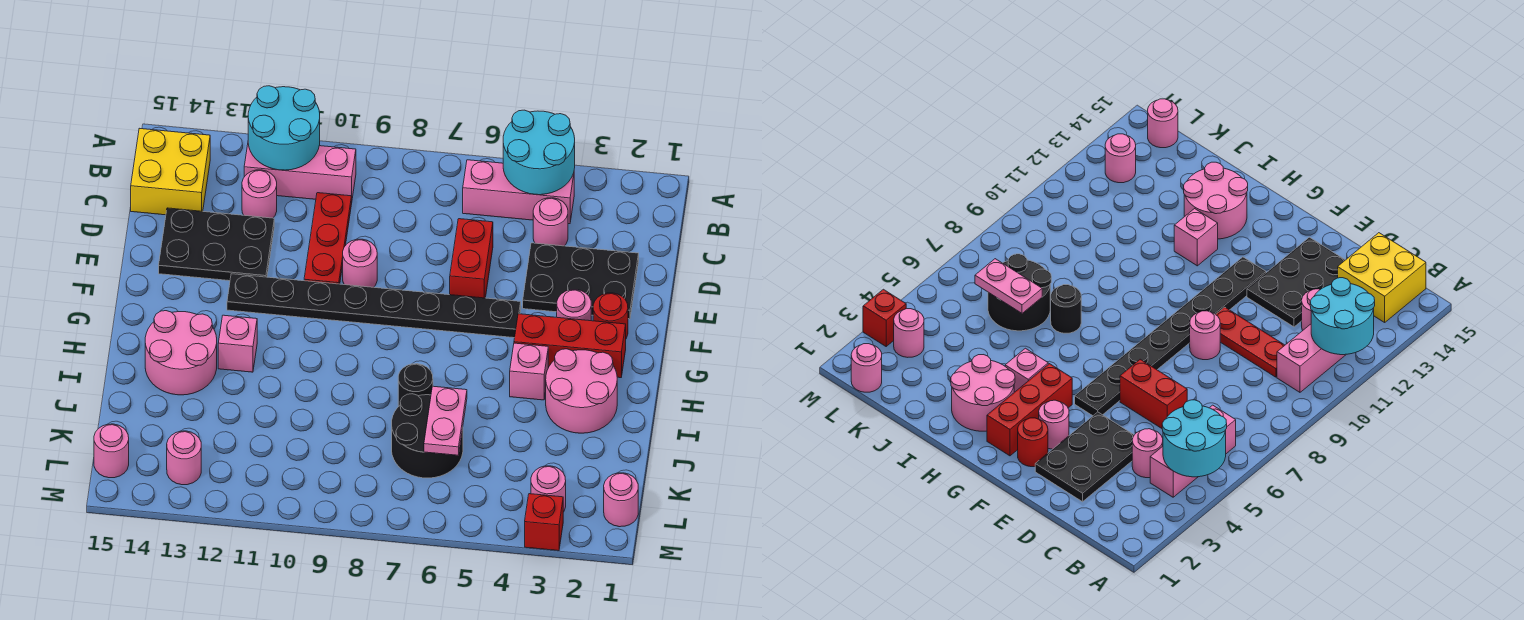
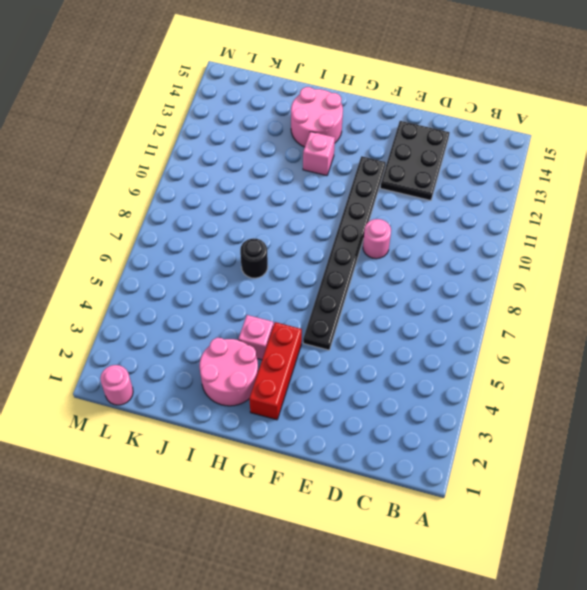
none -> pink brick B4:B6 level 1
none -> pink brick B10:B12 level 1
none -> yellow brick B14:C15 level 1

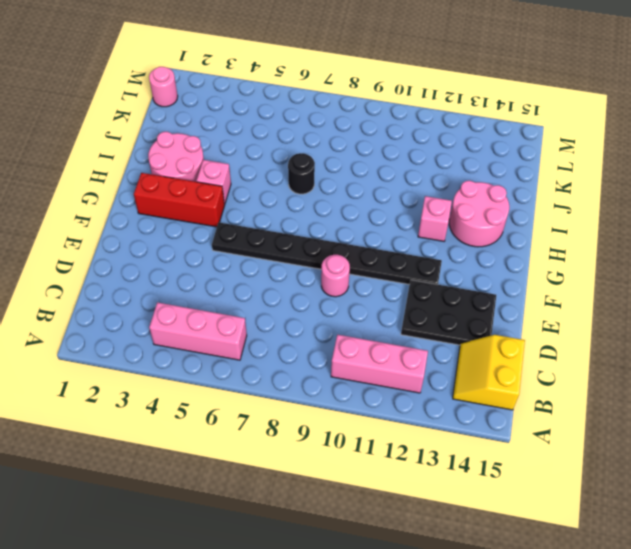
yellow slope B14:C15 level 1 top 15 -> yellow brick B14:C15 level 1
none -> pink round brick C4 level 1
none -> red plate C10:E10 level 1
none -> pink round brick C12 level 1

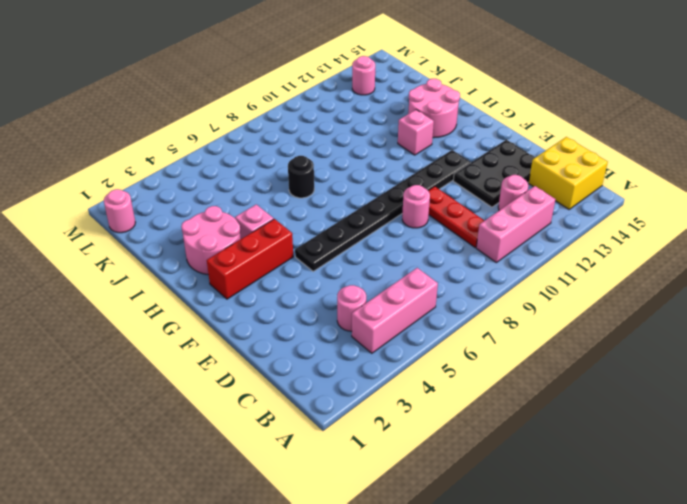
none -> black plate D2:E4 level 1
none -> red brick D6:E6 level 1
none -> red round brick F2 level 1

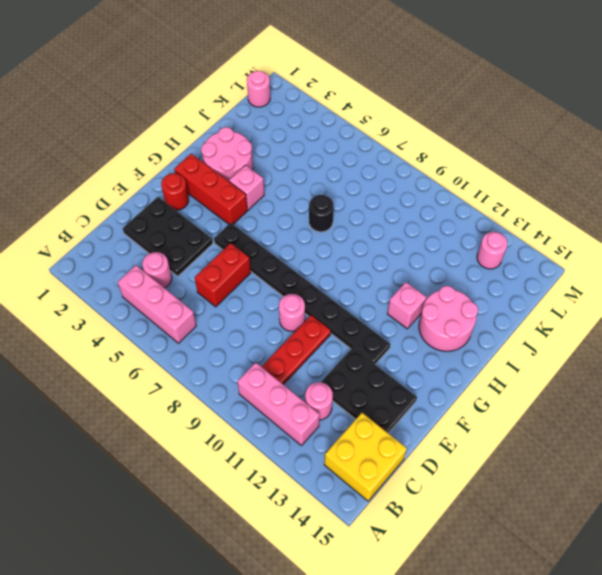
none -> pink round brick F3 level 1
none -> black round brick J6:K7 level 1
none -> pink round brick L3 level 1

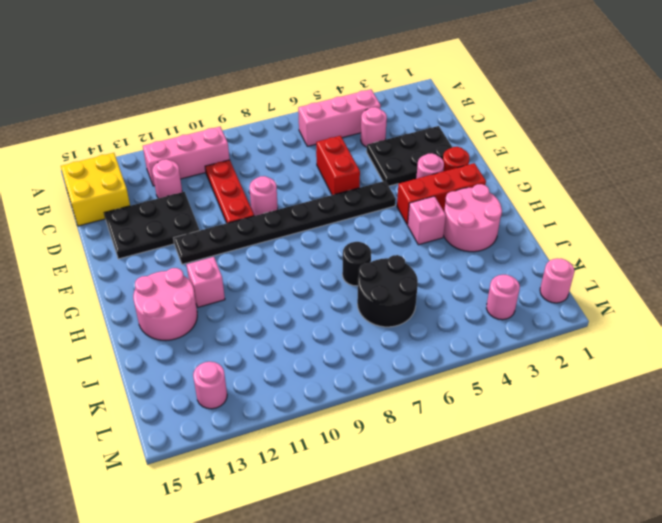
none -> pink round brick L15 level 1
none -> red brick M3 level 1
none -> cyan round brick A4:B5 level 2

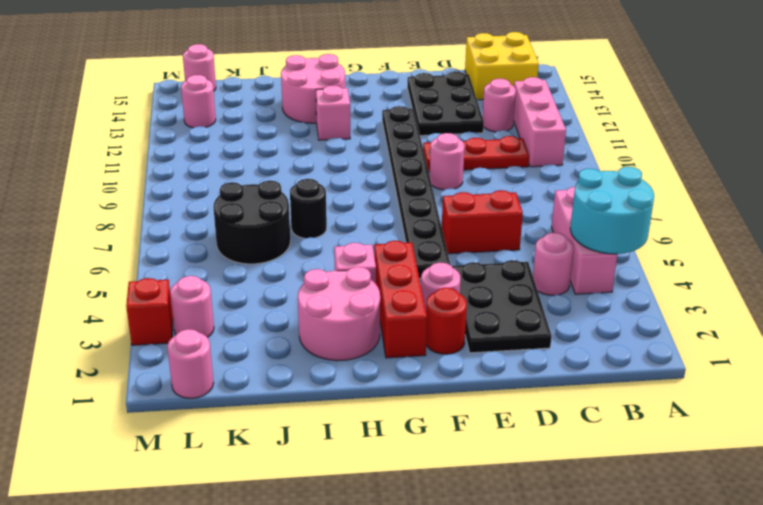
none -> cyan round brick A11:B12 level 2
none -> pink plate J6:K6 level 2

